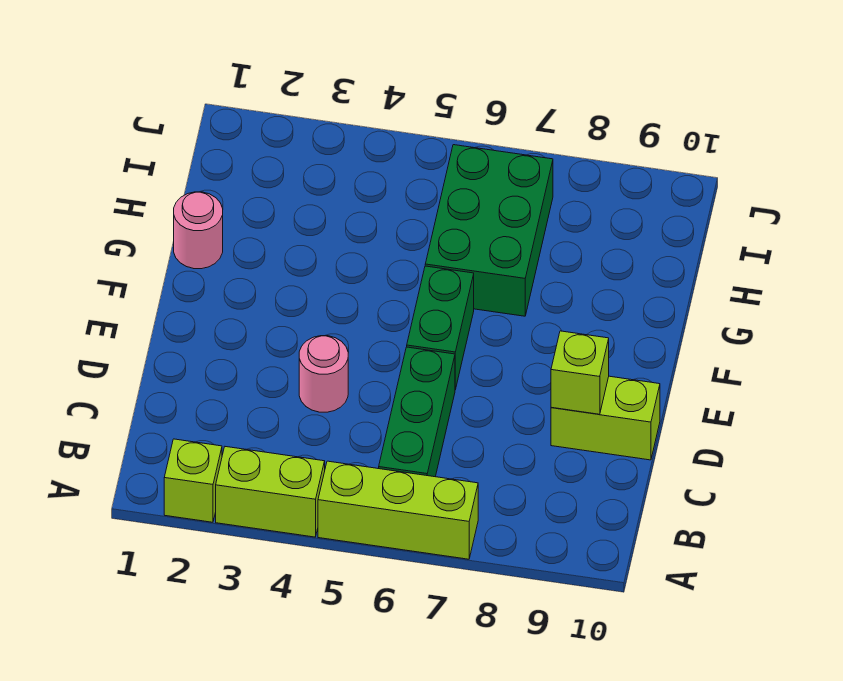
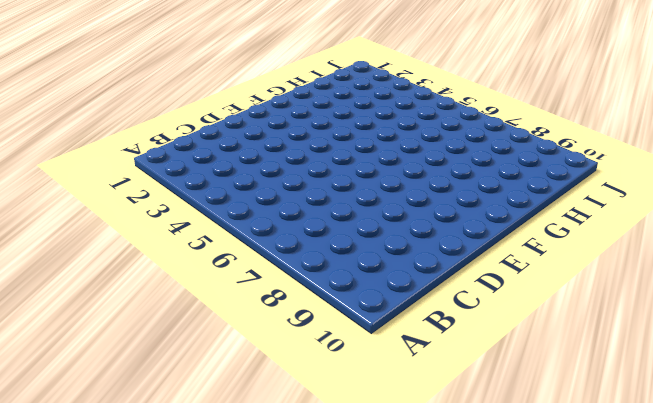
none -> lime brick A2 level 1
none -> lime brick A3:A4 level 1

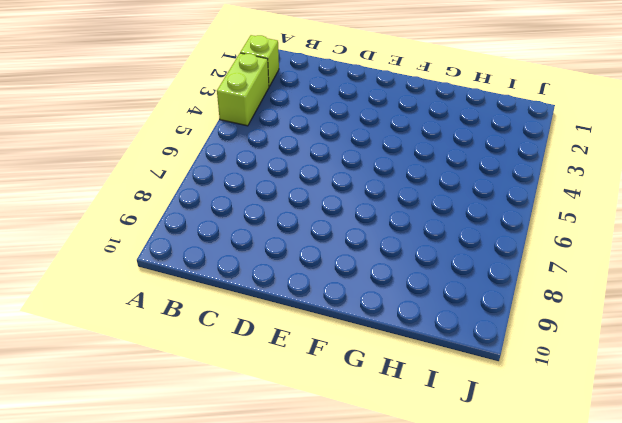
none -> lime brick A5:A7 level 1
none -> green brick B6:D6 level 1

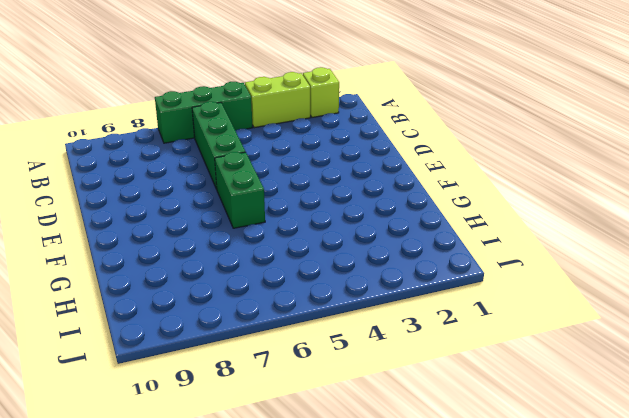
green brick A5:A7 level 1 -> lime brick A5:A7 level 1
none -> pink round brick D4 level 1
none -> lime brick D9:D10 level 1

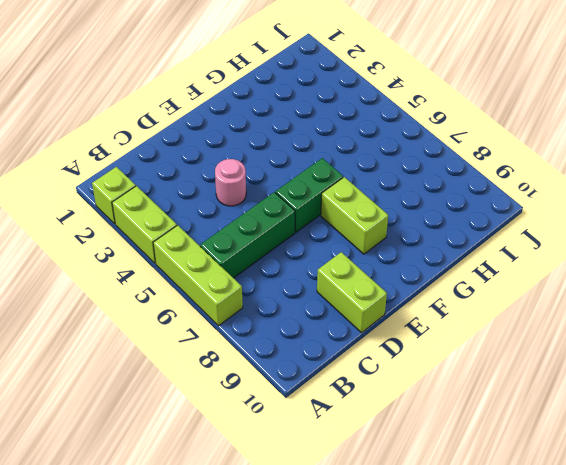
lime brick F7:F8 level 1 -> none
none -> pink round brick G1 level 1
none -> green brick G6:I7 level 1

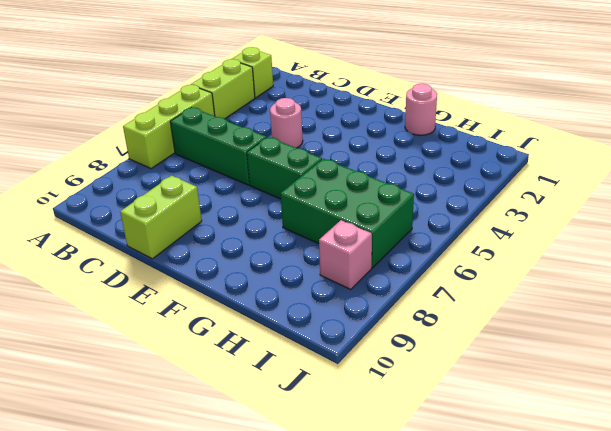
pink brick I8 level 1 -> none
none -> lime brick D9 level 2

